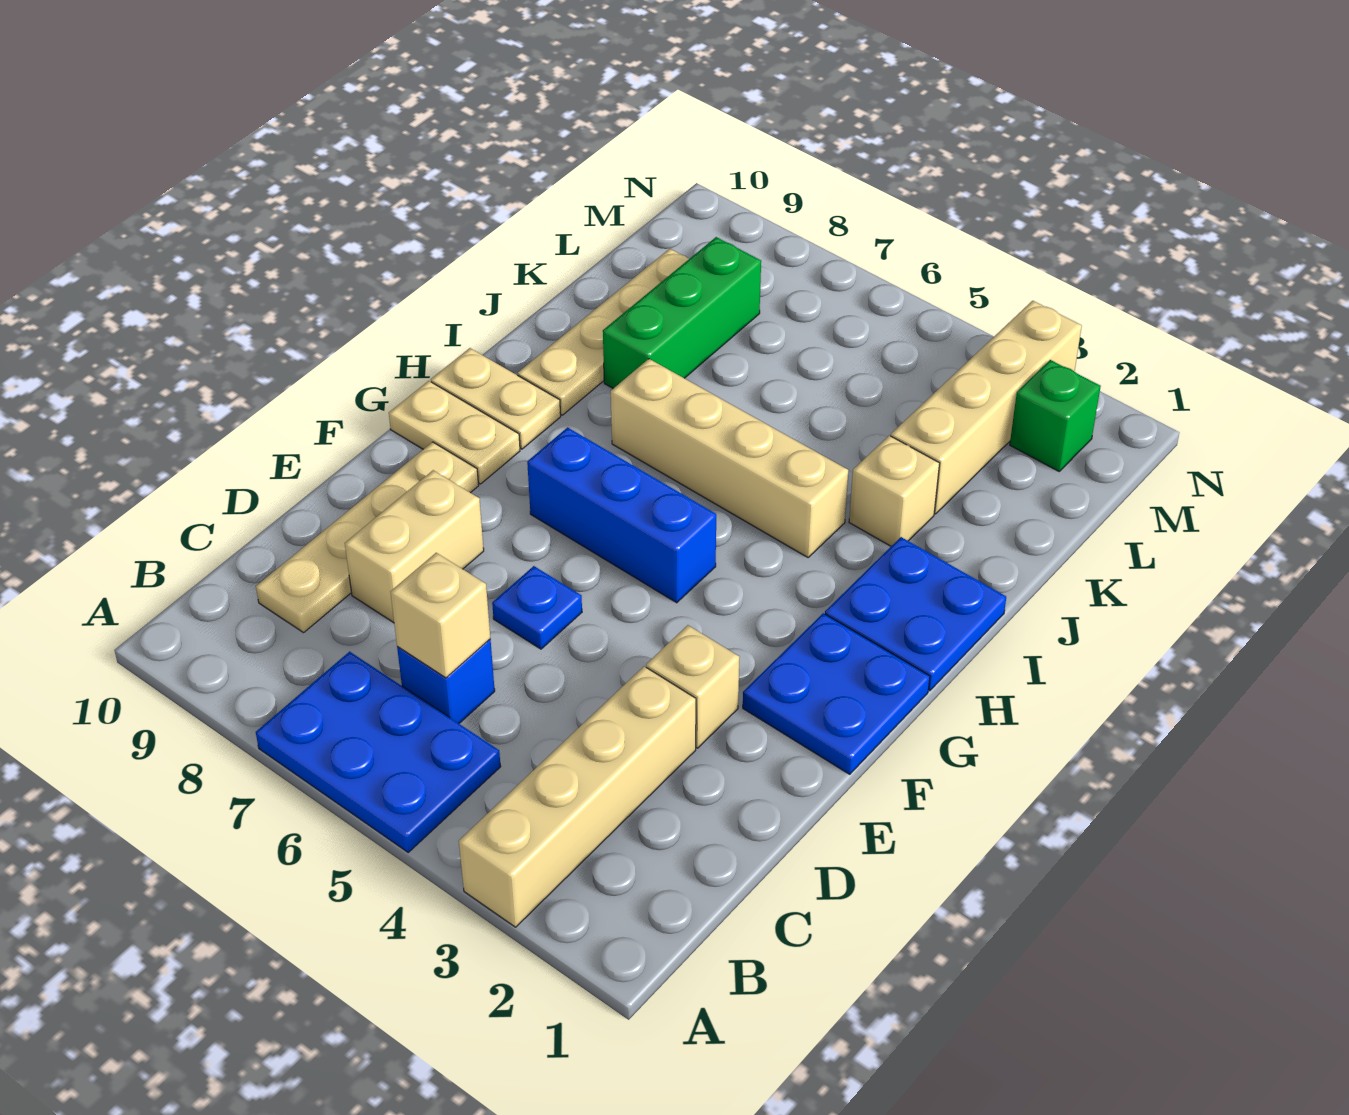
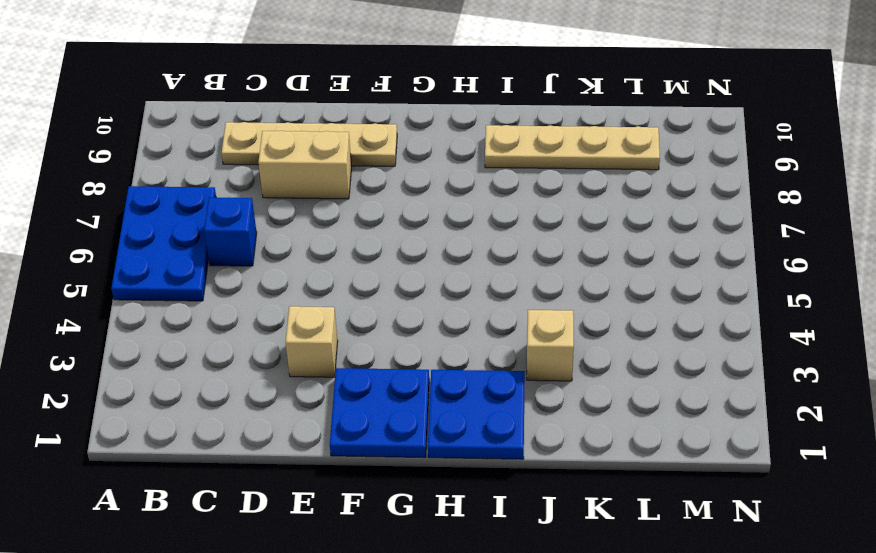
none -> tan brick A3:D3 level 1
none -> blue plate E6 level 1
none -> blue brick G5:G7 level 1

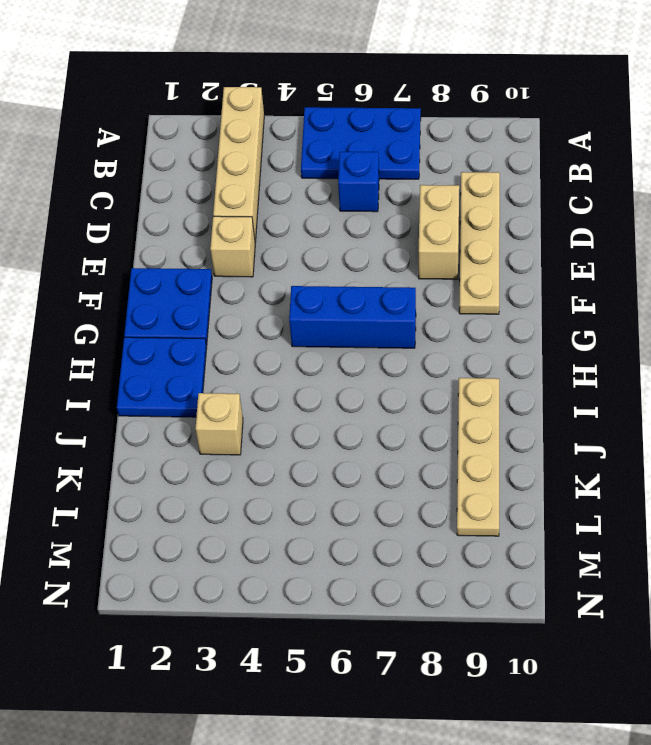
none -> blue plate E6 level 1
none -> tan plate G9:G10 level 1
none -> tan plate H9:H10 level 1

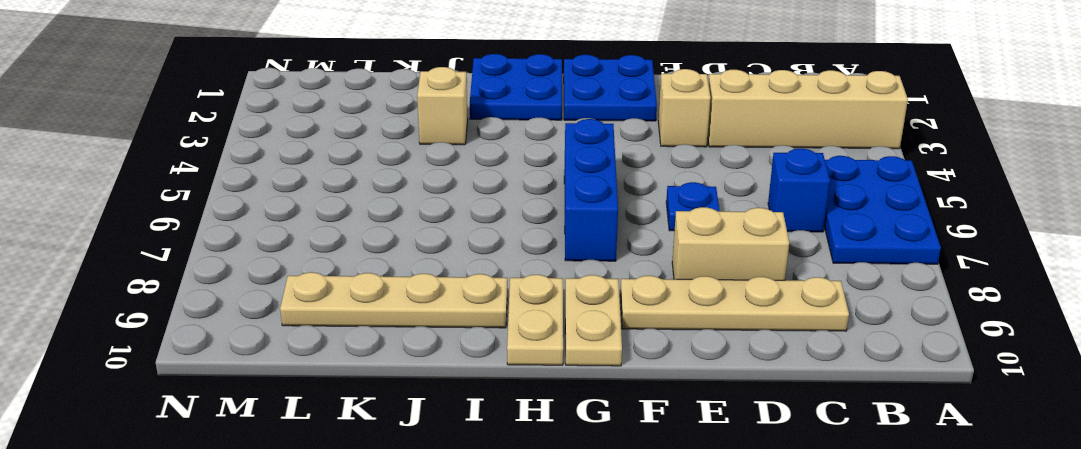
none -> tan brick I4:I7 level 1
none -> green brick J8:L8 level 1
none -> tan brick K3:N3 level 1

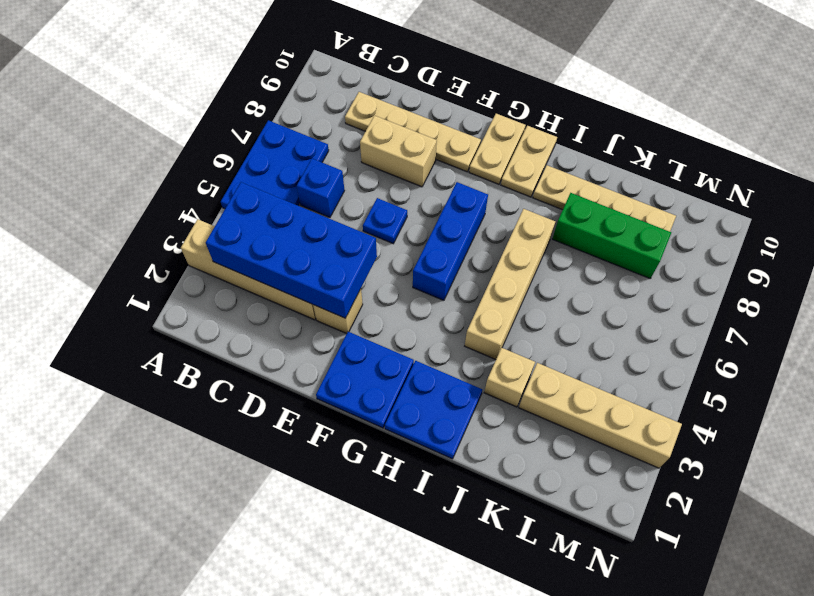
blue brick B3:E4 level 2 -> none
none -> green brick M2 level 1
none -> tan brick C6 level 2

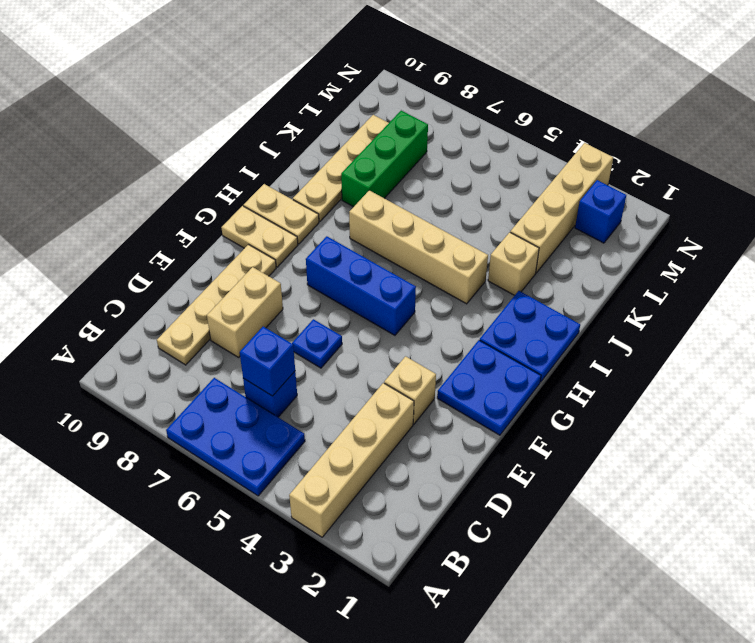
blue brick C6 level 2 -> tan brick C6 level 2
blue brick M2 level 1 -> green brick M2 level 1

